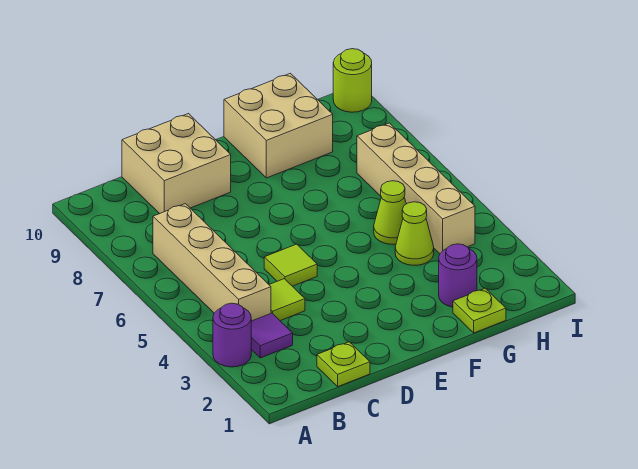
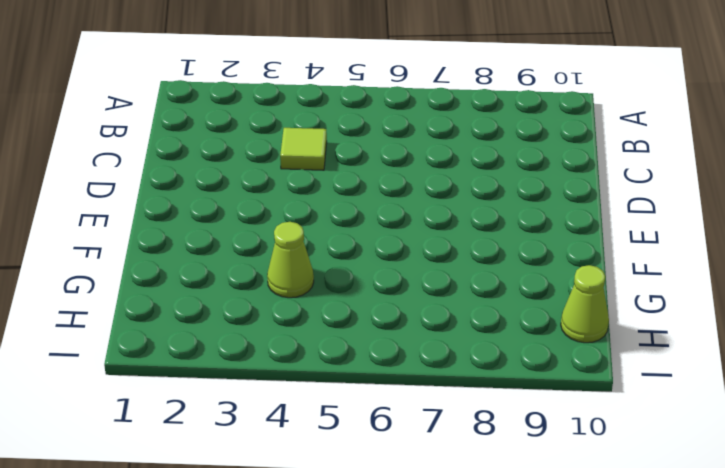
lime cone H10 level 1 -> lime cone G5 level 1
none -> purple round brick A3 level 1
none -> purple tile B3 level 1
none -> tan brick B4:B7 level 1

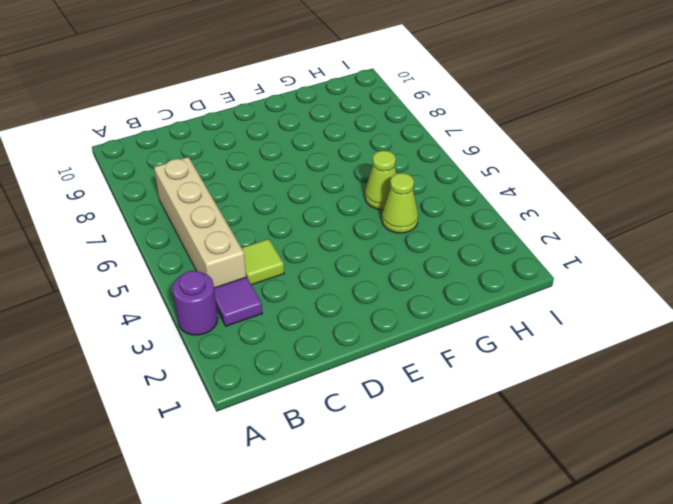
none -> lime plate C1 level 1
none -> tan brick C9:D10 level 1
none -> lime tile D5 level 1

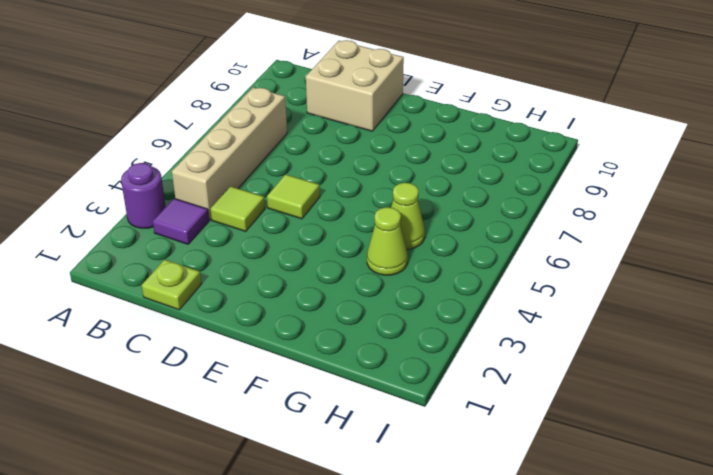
none -> tan brick F9:G10 level 1
none -> lime plate G1 level 1
none -> purple round brick G2 level 1

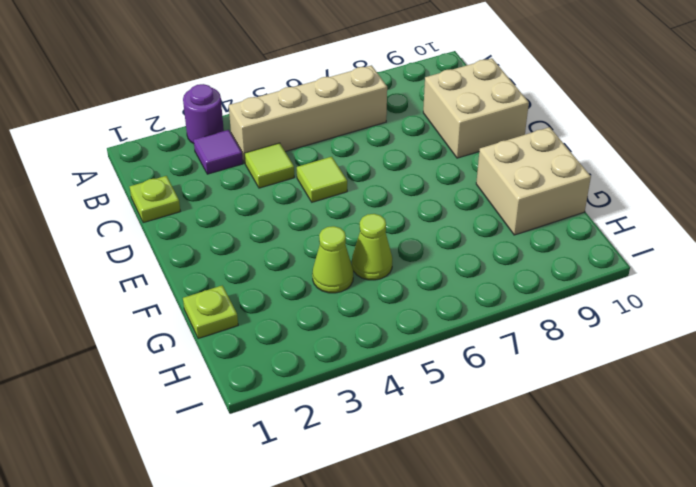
none -> purple round brick G2 level 1
none -> tan brick H4:H7 level 1
none -> lime round brick I10 level 1

